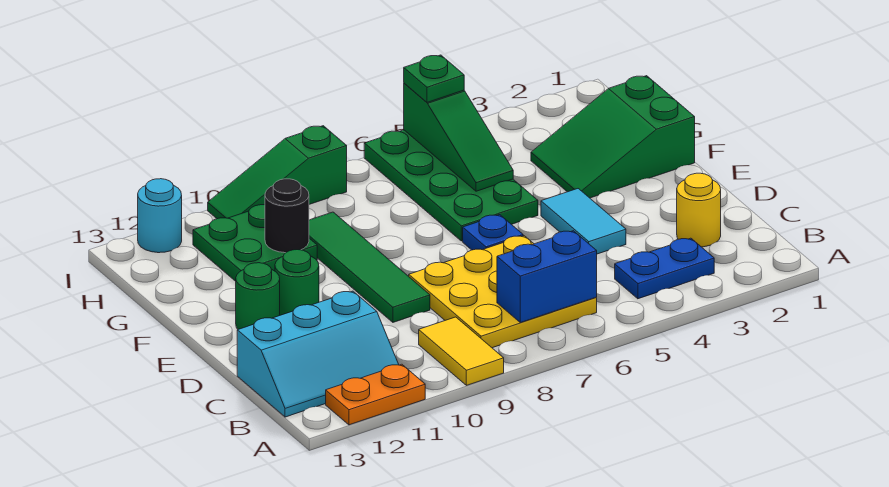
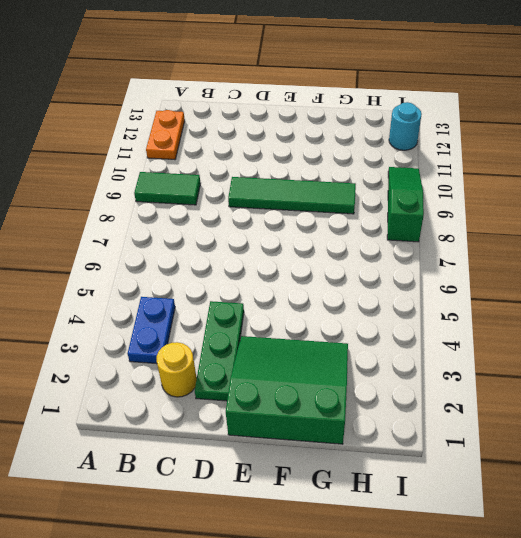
green tile A9:B9 level 1 -> yellow tile A9:B9 level 1
green plate D2:D4 level 1 -> cyan tile D4:E4 level 1
green slope E1:G3 level 1 top 1 -> green slope F1:G3 level 1 top 1
none -> yellow plate B6:D8 level 1
none -> cyan slope B11:C13 level 1 top C
none -> blue plate E6 level 1

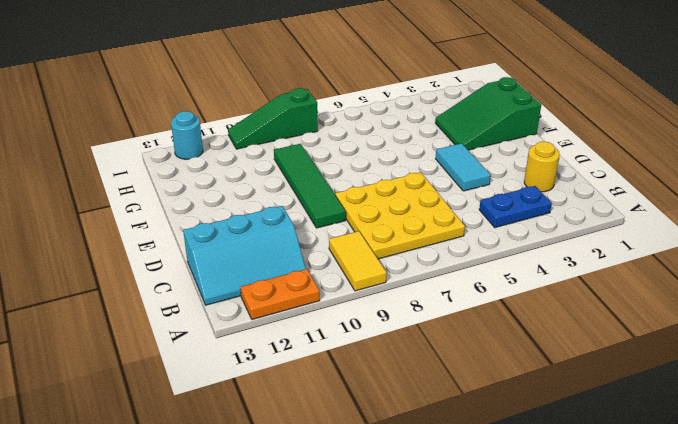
none -> blue plate E6 level 1
none -> green round brick E11 level 1
none -> green round brick E12 level 1

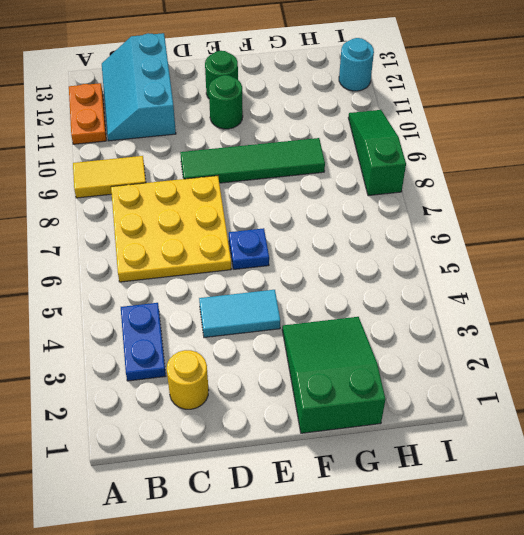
none -> green plate F5:I6 level 1
none -> green plate G10:H11 level 1
none -> blue brick B6:B7 level 2

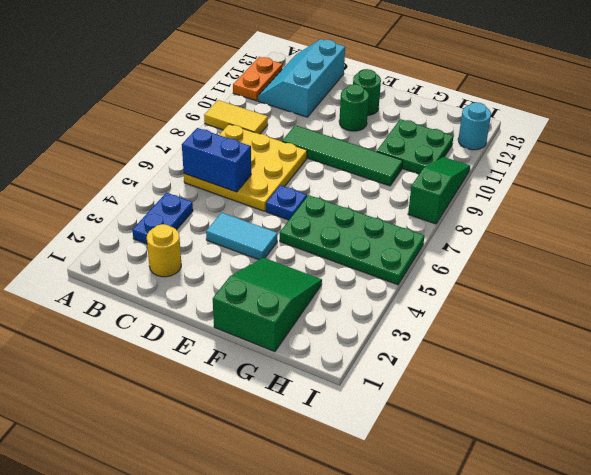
blue brick B6:C6 level 2 -> blue brick B6:B7 level 2
none -> green slope G5:I5 level 2 top I
none -> black round brick G10 level 2
none -> green plate I5 level 3

